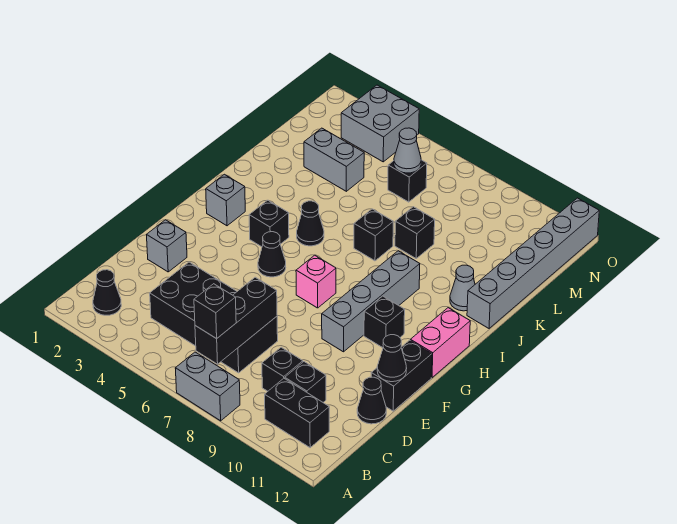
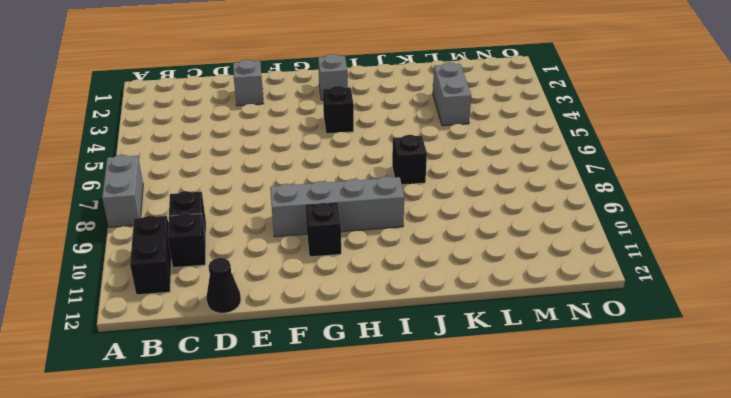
none -> black cone B2 level 1
none -> black brick C4:D7 level 1
none -> black brick E12:F12 level 1

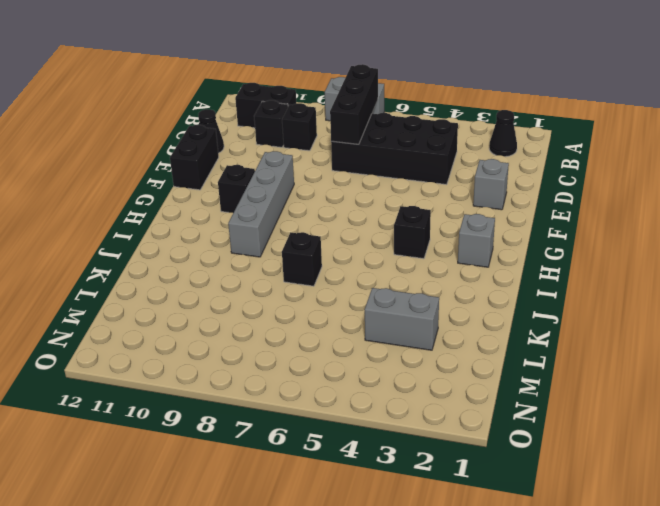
none -> black cone G5 level 1
none -> pink brick G7 level 1
none -> pink brick G12:H12 level 1

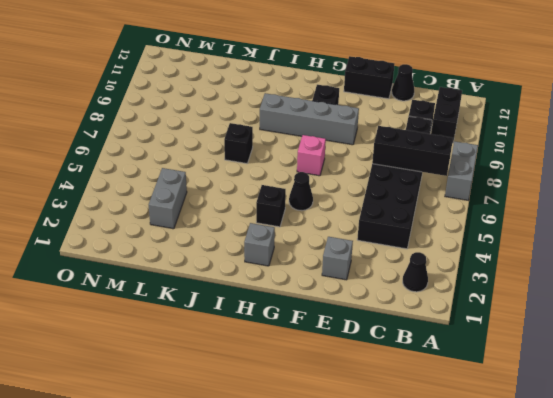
none -> pink brick G12:H12 level 1
none -> black cone I5 level 1
none -> grey cone J11 level 1

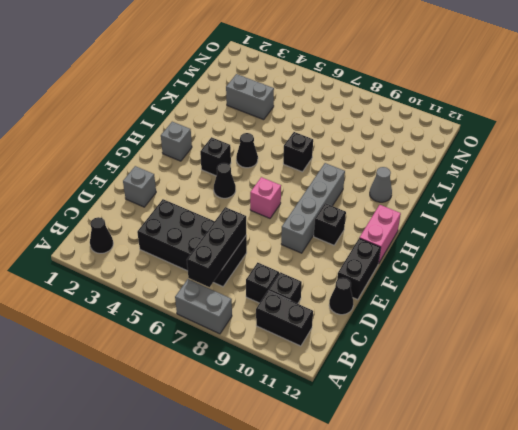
none -> grey brick J12:O12 level 1
none -> black brick K8 level 1
none -> black brick M6 level 1

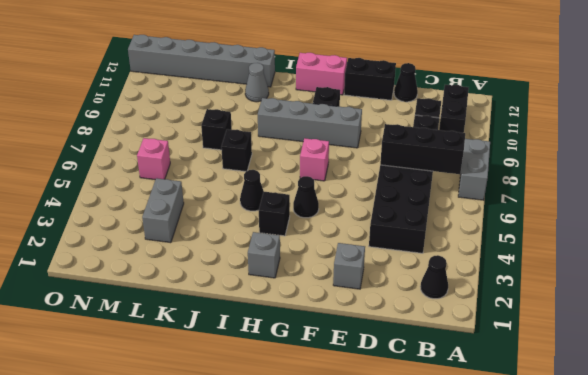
pink brick M6 level 1 -> black brick M6 level 1
none -> grey brick N3:O4 level 1
none -> black cone E12 level 2
none -> grey cone M6 level 2

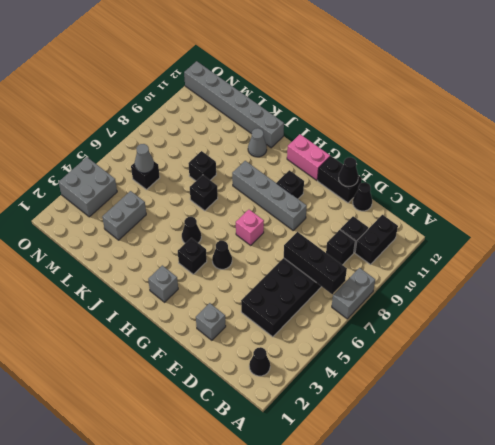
none -> black brick B7 level 3

